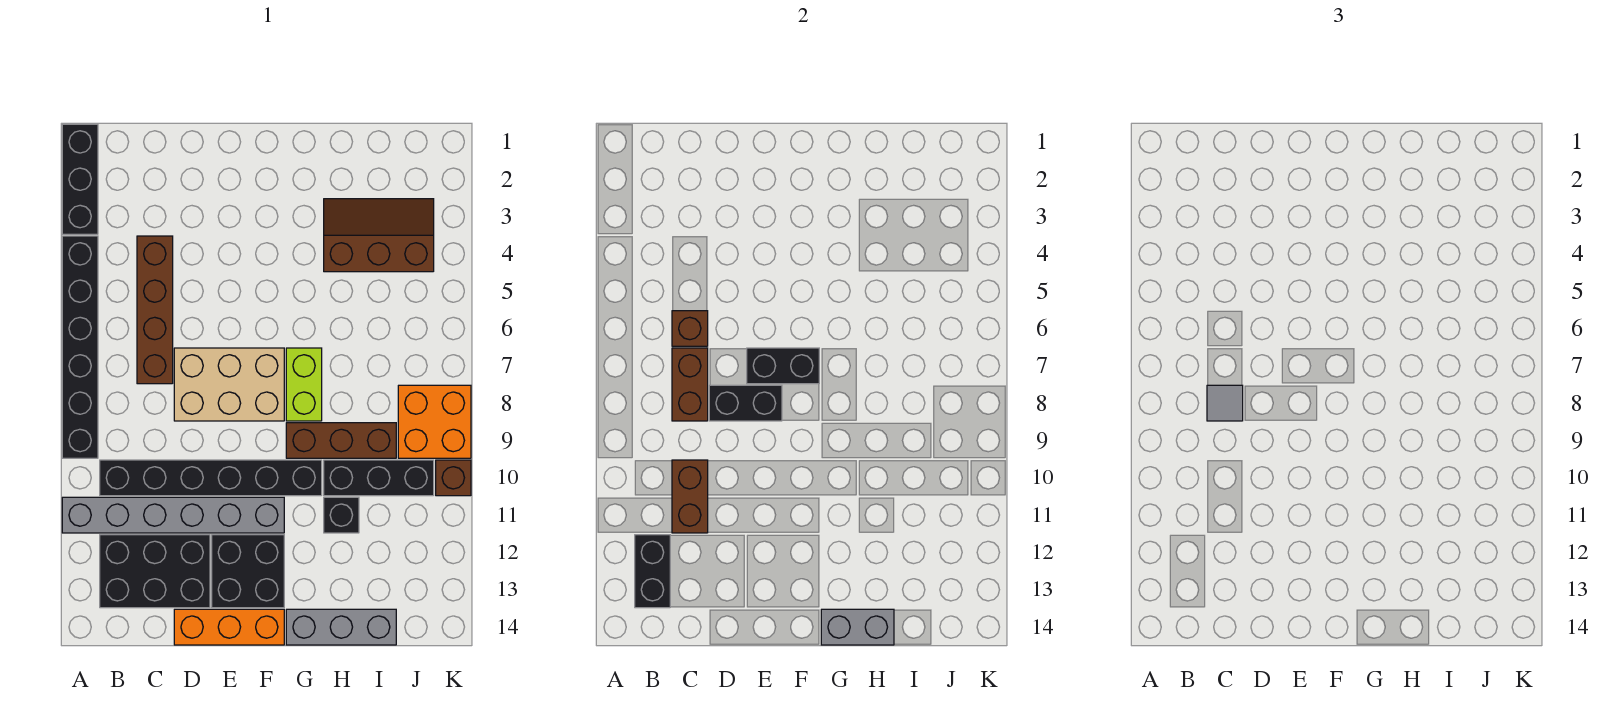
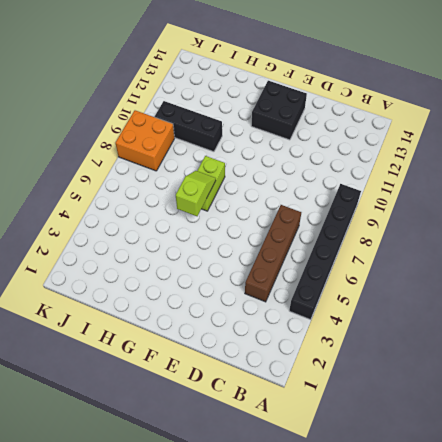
lime slope G6:G7 level 2 top 6 -> none
none -> black brick A1:A3 level 1
none -> grey brick A11:F11 level 1
none -> black brick B10:G10 level 1

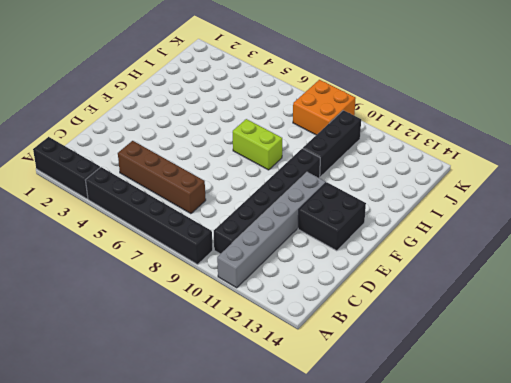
none -> black brick B12:D13 level 1
none -> tan brick D7:F8 level 1
none -> orange brick D14:F14 level 1

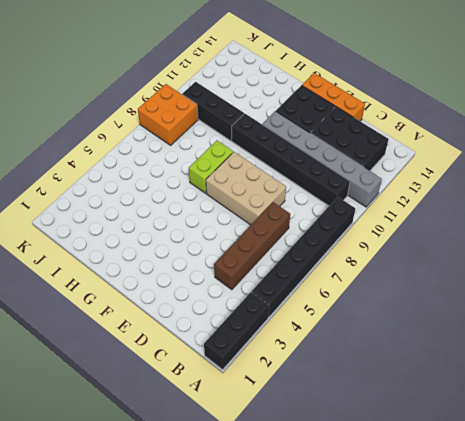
none -> brown brick G9:I9 level 1
none -> grey brick G14:I14 level 1
none -> brown slope H3:J4 level 1 top 4

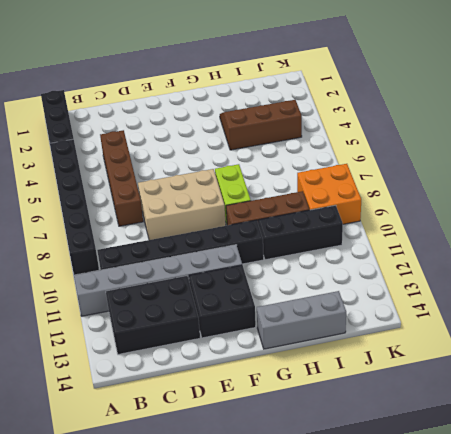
none -> orange brick D14:F14 level 1
none -> black brick H11 level 1
none -> brown brick K10 level 1

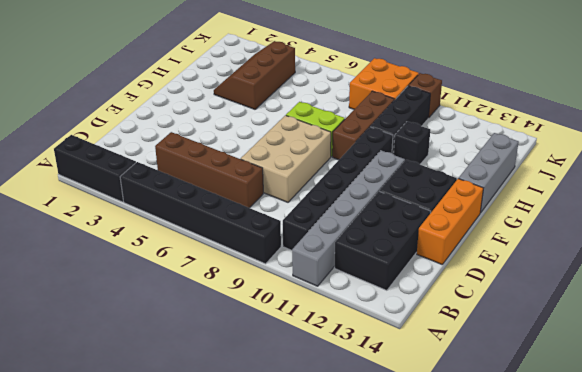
none -> black brick B12:B13 level 2
none -> brown brick C6 level 2
none -> brown brick C7:C8 level 2

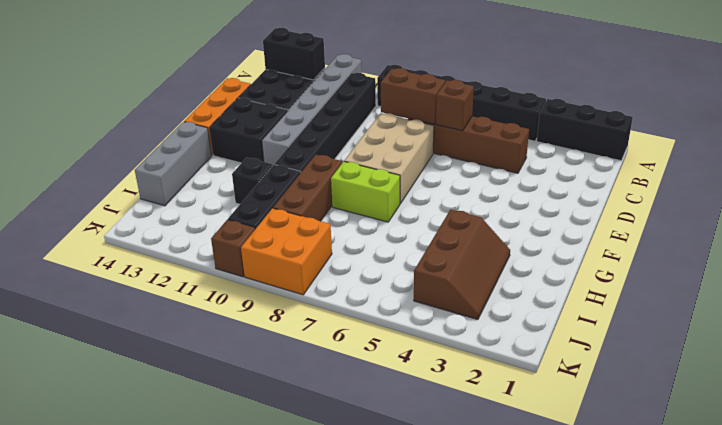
none -> brown brick C10:C11 level 2
none -> black brick D8:E8 level 2
none -> black brick E7:F7 level 2

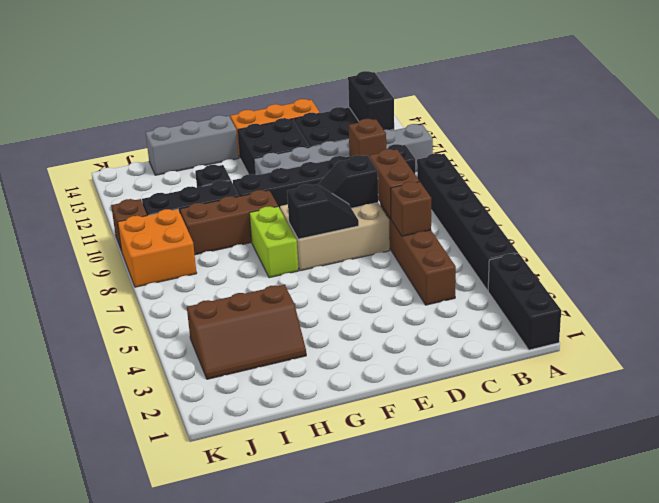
brown brick C10 level 2 -> brown brick C10:C11 level 2
black slope D8:E8 level 2 top D -> black brick D8:E8 level 2
black slope E7:F7 level 2 top F -> black brick E7:F7 level 2
none -> grey brick G14:H14 level 2
none -> grey tile C8 level 3

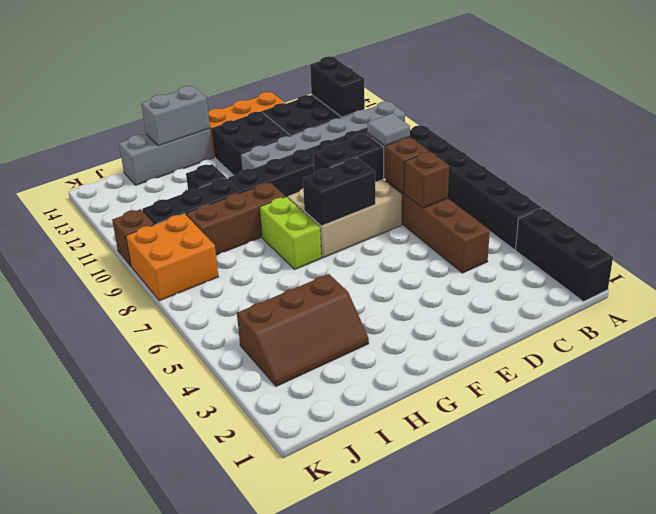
none -> brown brick C10:C11 level 2

